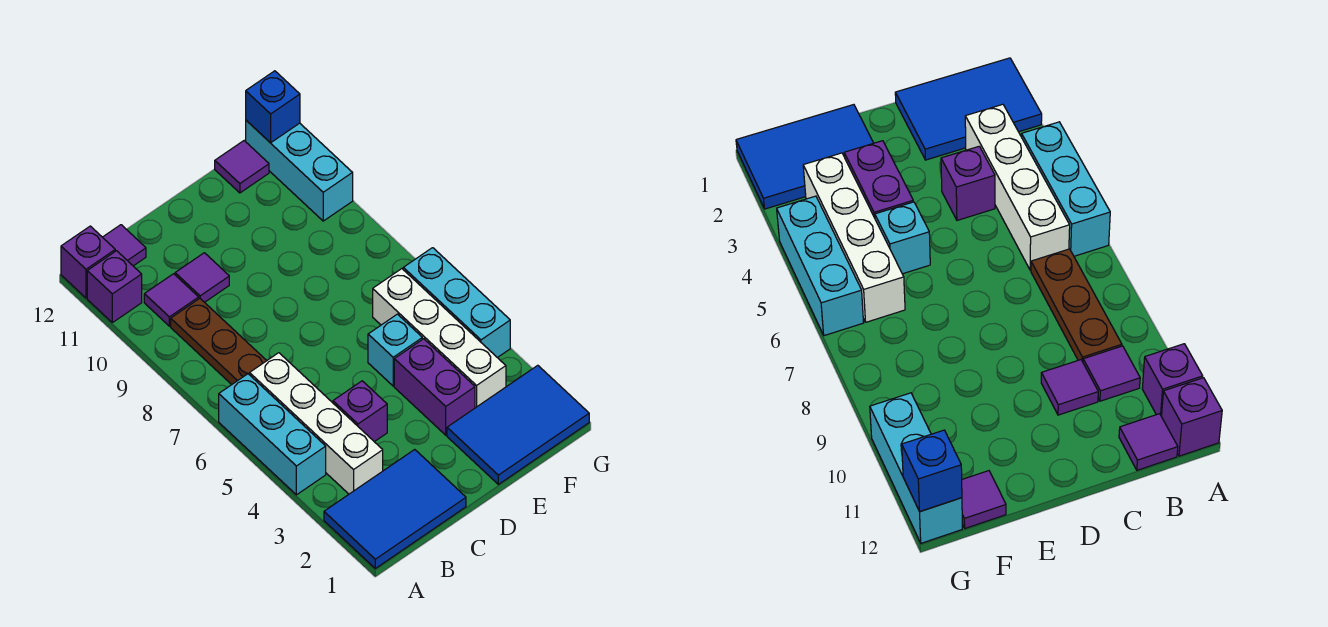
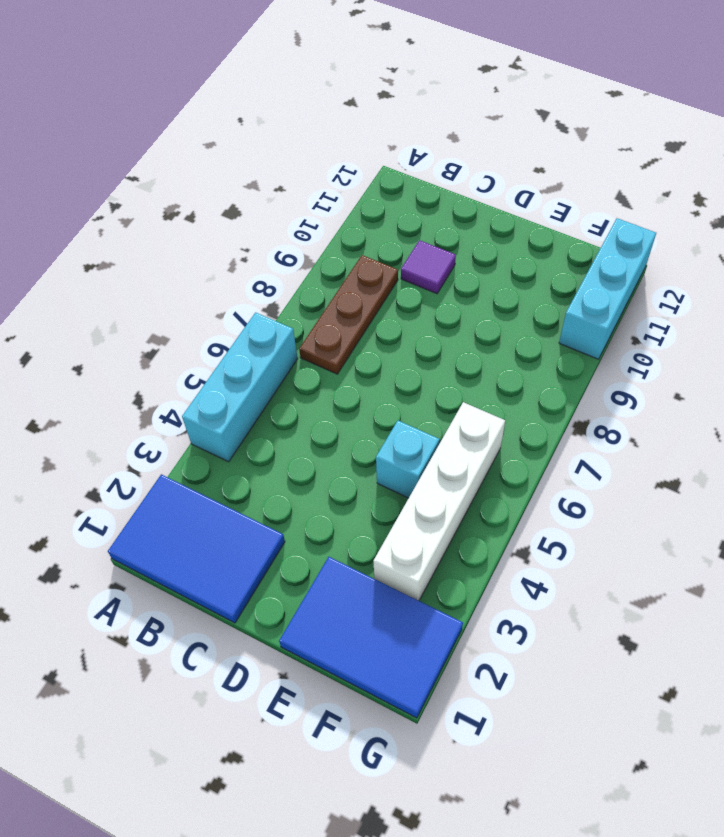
none -> purple brick A11 level 1
none -> purple brick A12 level 1
none -> white brick B3:B6 level 1

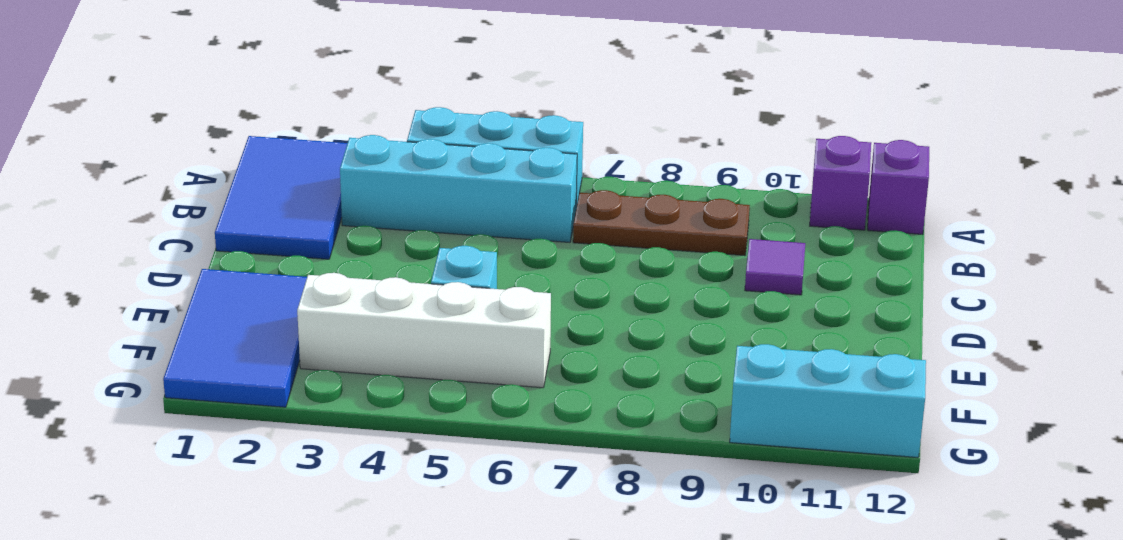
cyan brick B3:B6 level 1 -> white brick B3:B6 level 1
none -> purple tile B10 level 1
none -> purple tile B12 level 1
none -> purple brick C4 level 1

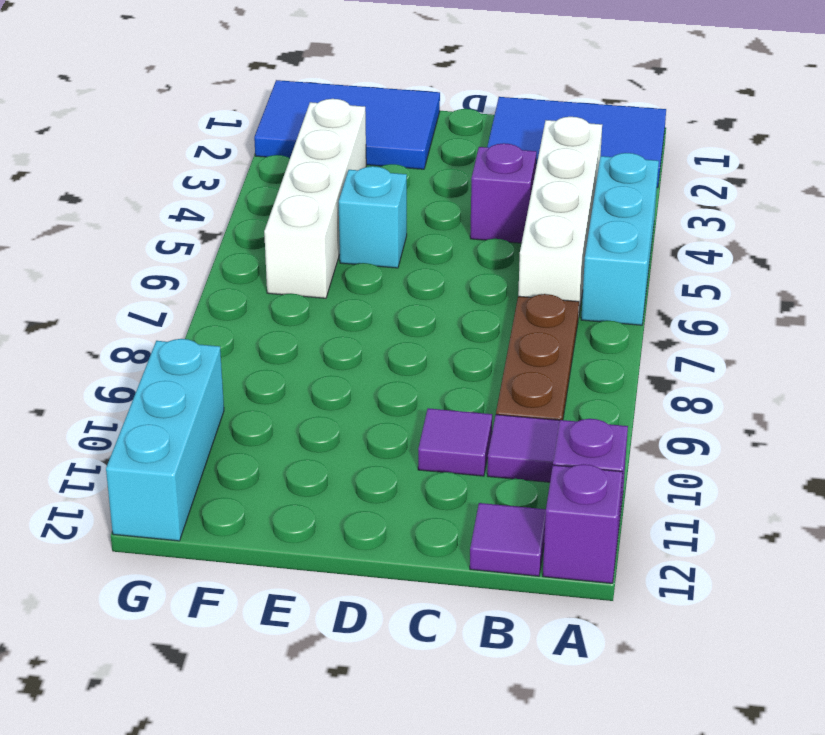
none -> purple brick E3:E4 level 1
none -> purple tile F12 level 1
none -> cyan brick G4:G6 level 1

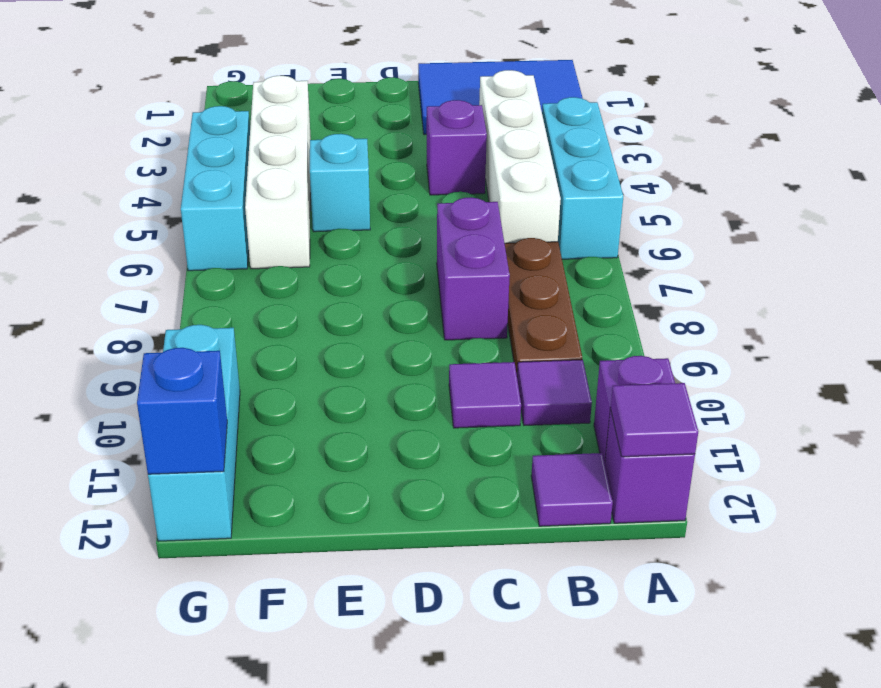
purple tile A12 level 2 -> purple tile F12 level 1
purple brick C7:C8 level 1 -> purple brick E3:E4 level 1
none -> blue tile E1:G2 level 1

